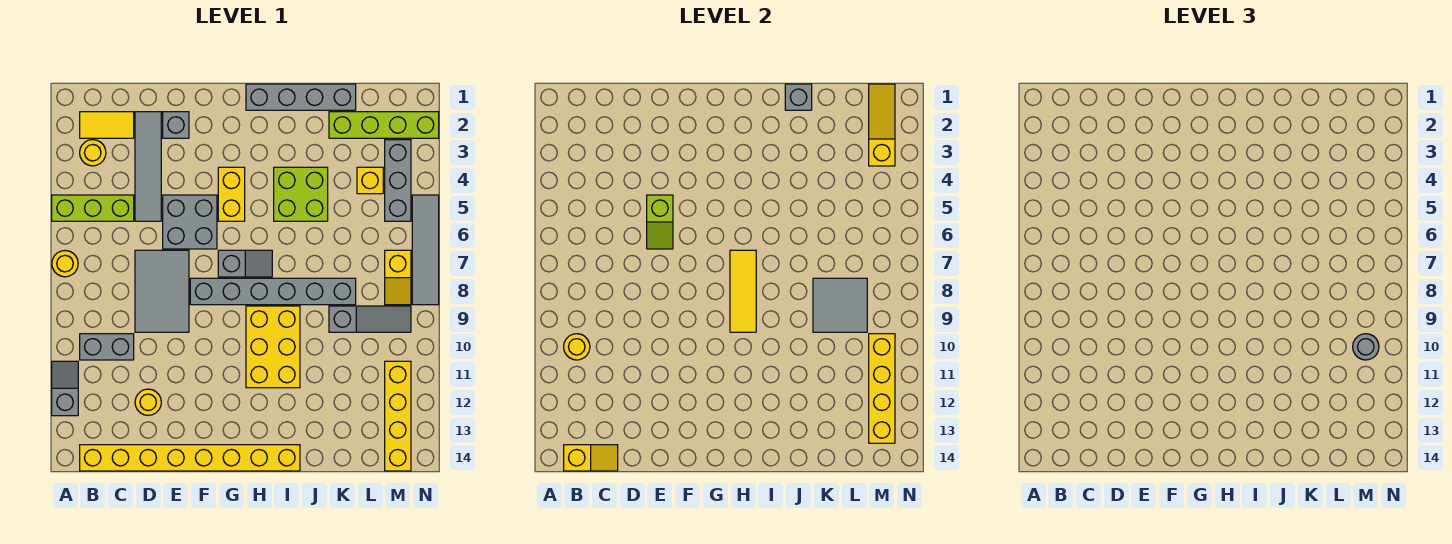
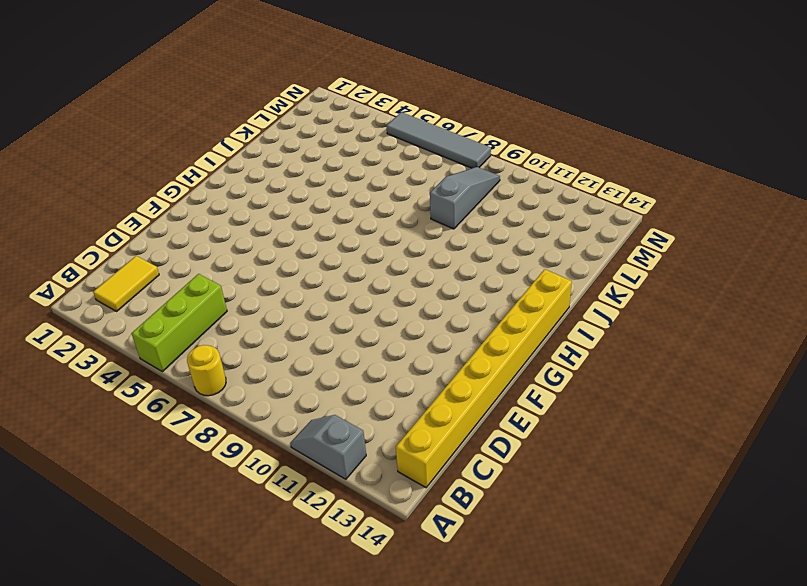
none -> yellow round brick B3 level 1
none -> grey brick B10:C10 level 1
none -> grey tile D2:D5 level 1
none -> grey tile D7:E9 level 1

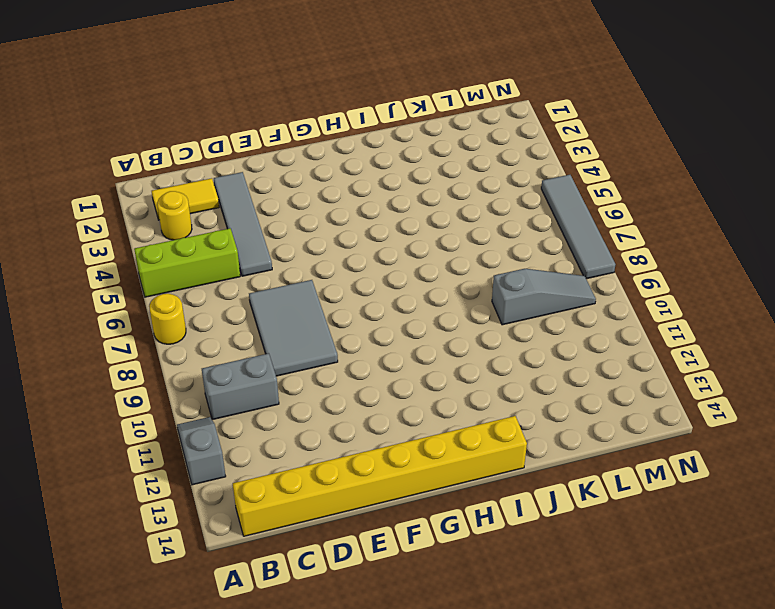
none -> yellow round brick D12 level 1
none -> grey brick E2 level 1
none -> grey brick E5:F6 level 1
none -> grey brick F8:K8 level 1

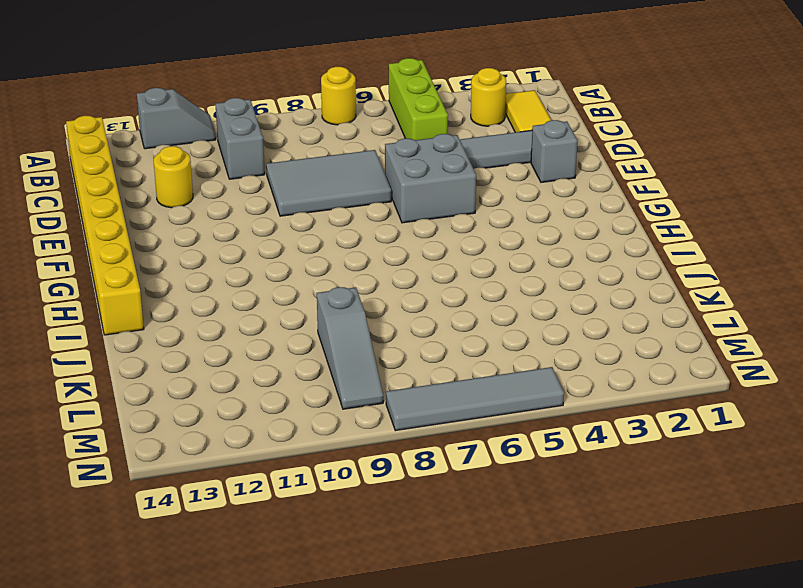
none -> grey brick F8:K8 level 1
none -> yellow brick G4:G5 level 1
none -> grey slope G7:H7 level 1 top G
none -> grey brick H1:K1 level 1

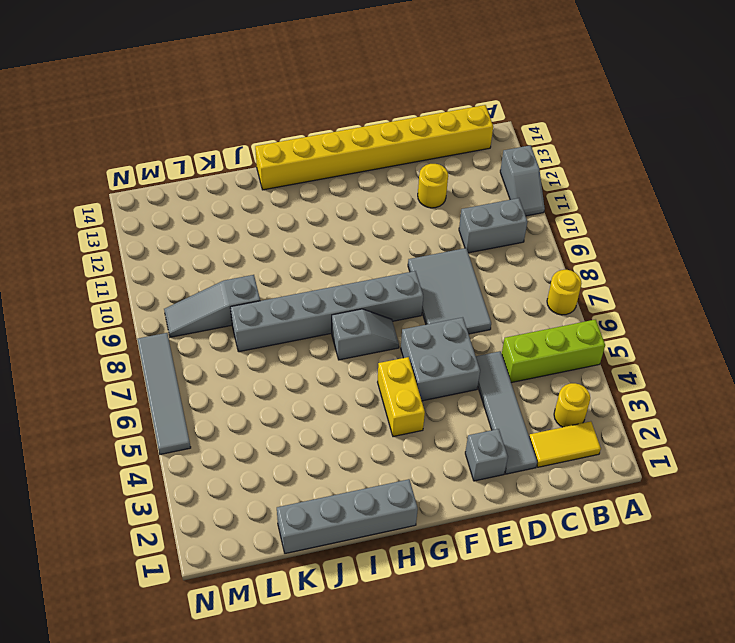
grey slope G7:H7 level 1 top H -> grey slope G7:H7 level 1 top G
none -> yellow brick H9:I11 level 1
none -> lime brick I4:J5 level 1
none -> lime brick K2:N2 level 1
none -> yellow brick L4 level 1

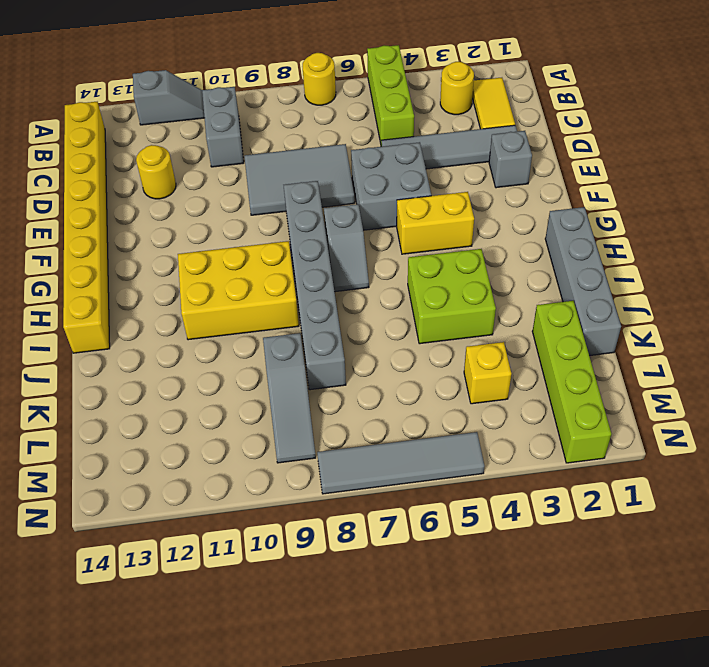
none -> grey brick M3:M5 level 1
none -> yellow slope M7:M8 level 1 top 7
none -> yellow brick M11:M14 level 1
none -> yellow round brick B10 level 2

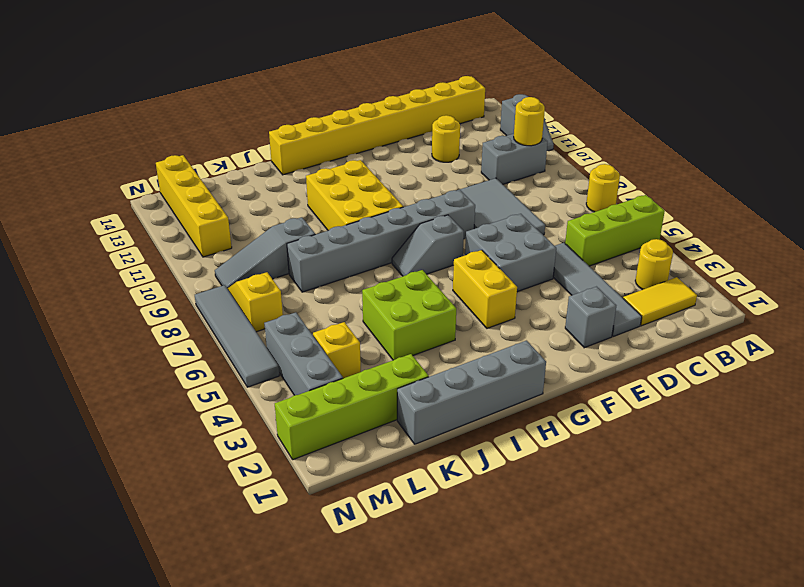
none -> yellow slope B14:C14 level 2 top B
none -> lime slope E5:E6 level 2 top 5
none -> yellow tile H7:H9 level 2
none -> grey brick J1 level 2

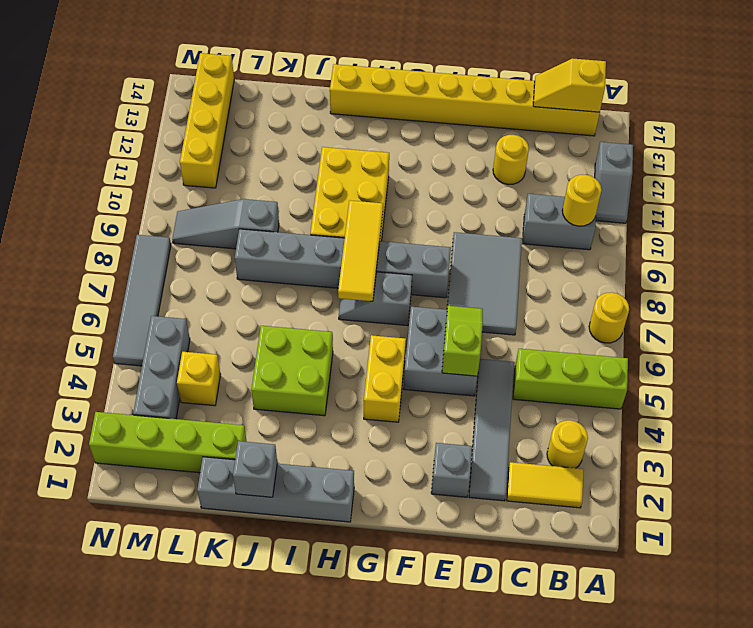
none -> yellow slope M7:M8 level 1 top 7
none -> grey tile K8:L9 level 2
none -> yellow slope M1:M3 level 2 top 3
none -> yellow brick M10:M13 level 2

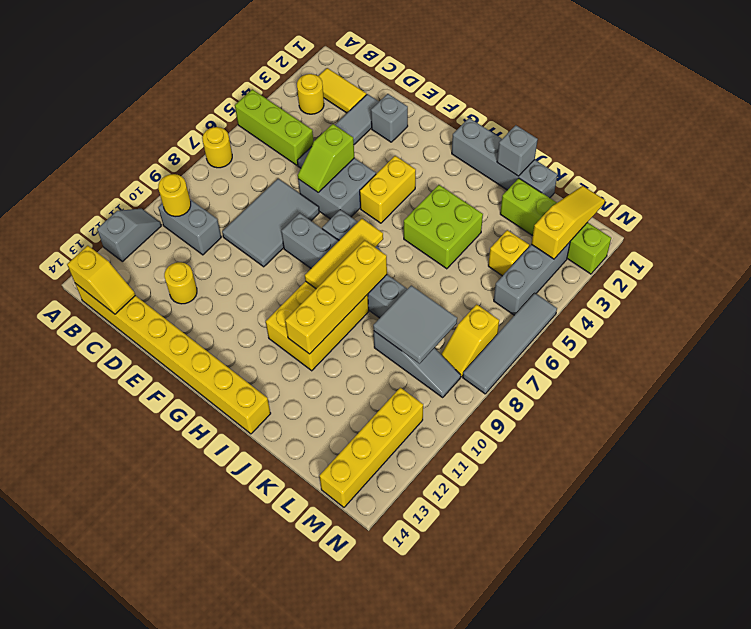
yellow brick I8:I11 level 2 -> yellow brick M10:M13 level 2
none -> grey round brick M10 level 3

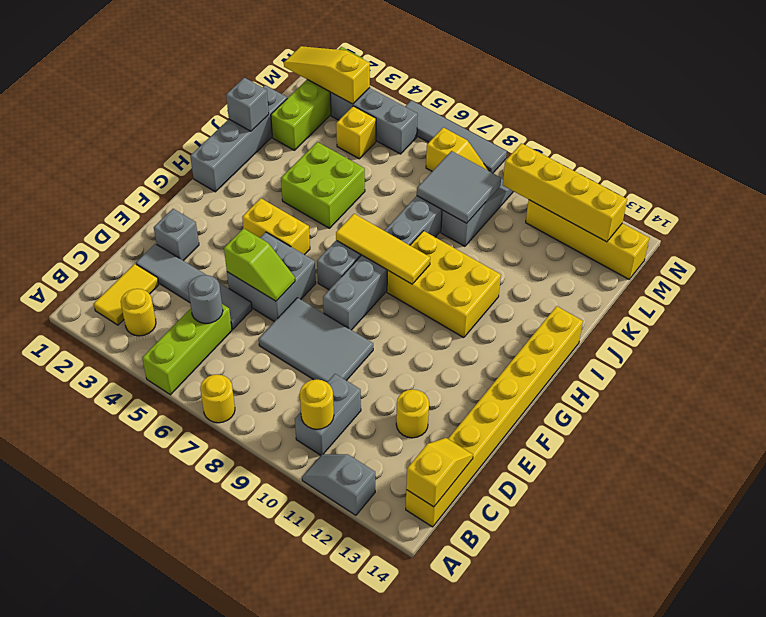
grey round brick C5 level 2 -> grey round brick M10 level 3

